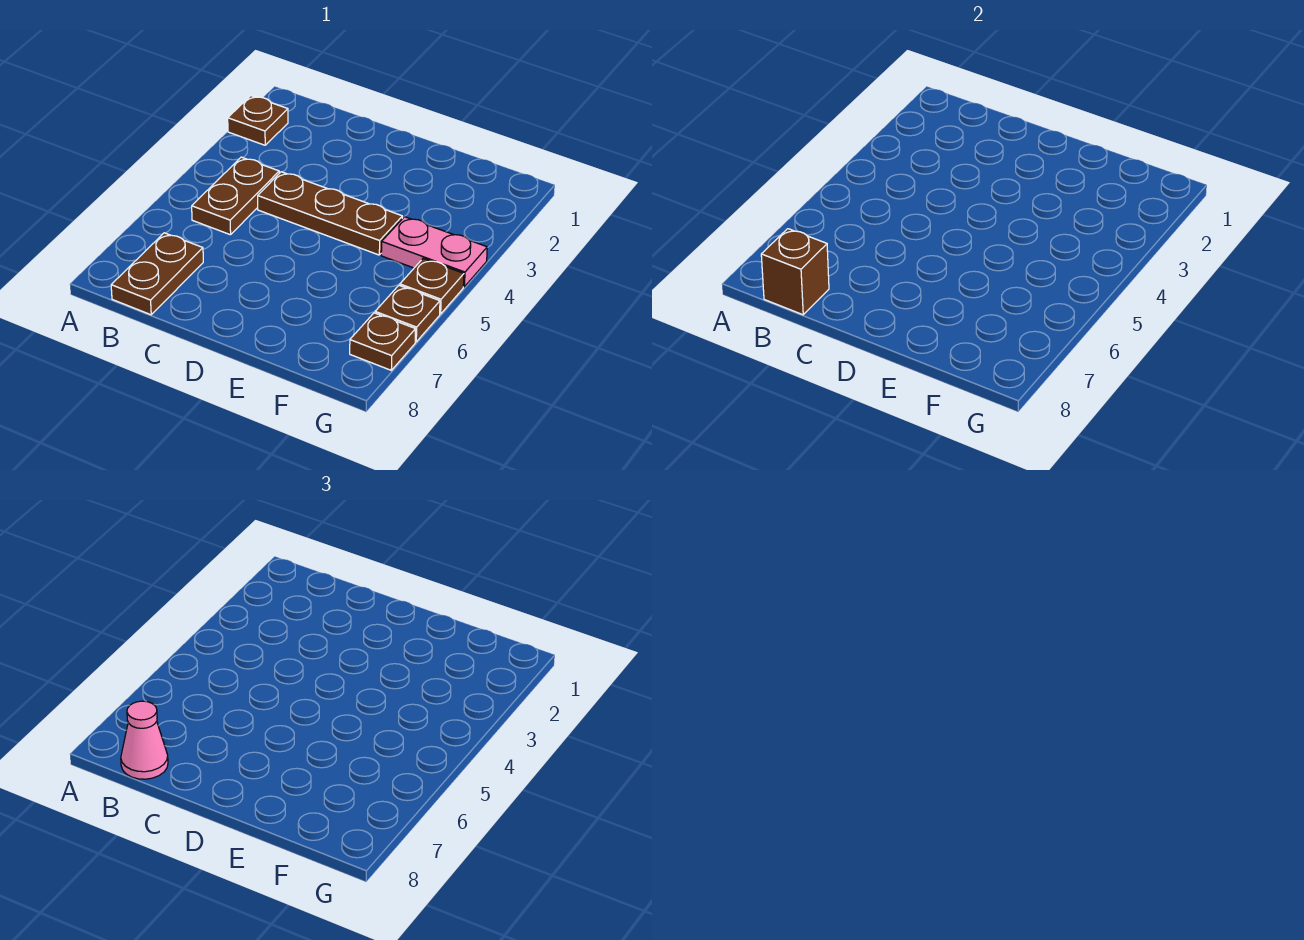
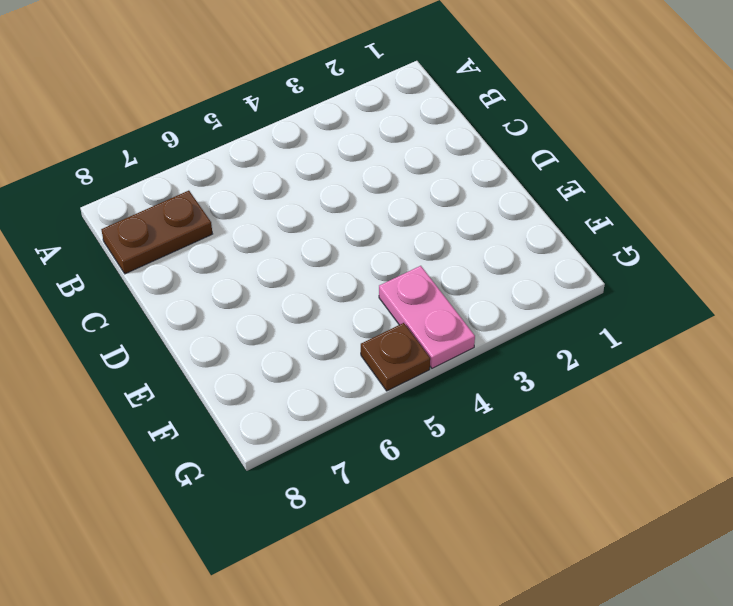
none -> brown plate A2 level 1
none -> brown plate B4:B5 level 1

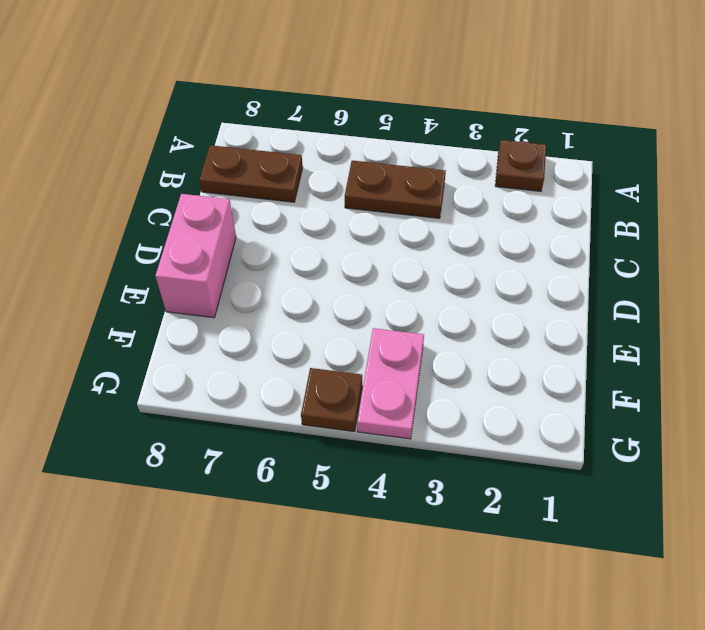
pink brick D8:E8 level 1 -> none
none -> brown plate C4:E4 level 1
none -> brown plate G6 level 1

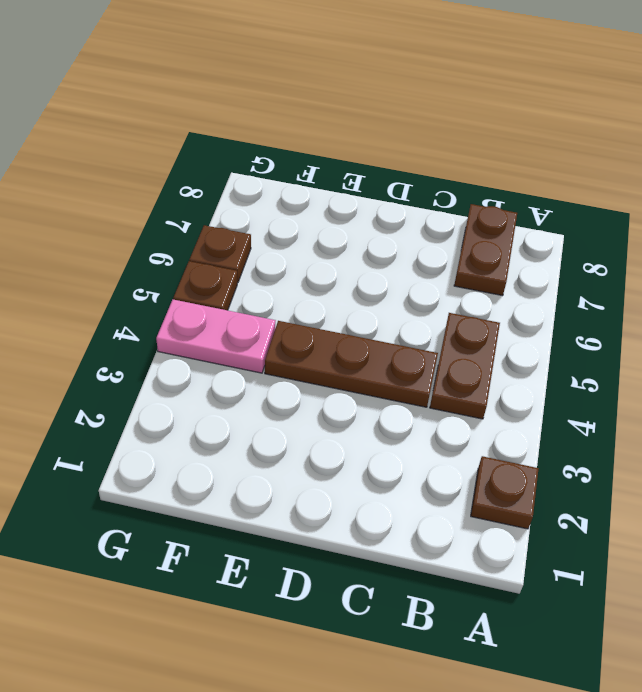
none -> brown plate G7 level 1
none -> brown brick B8 level 2

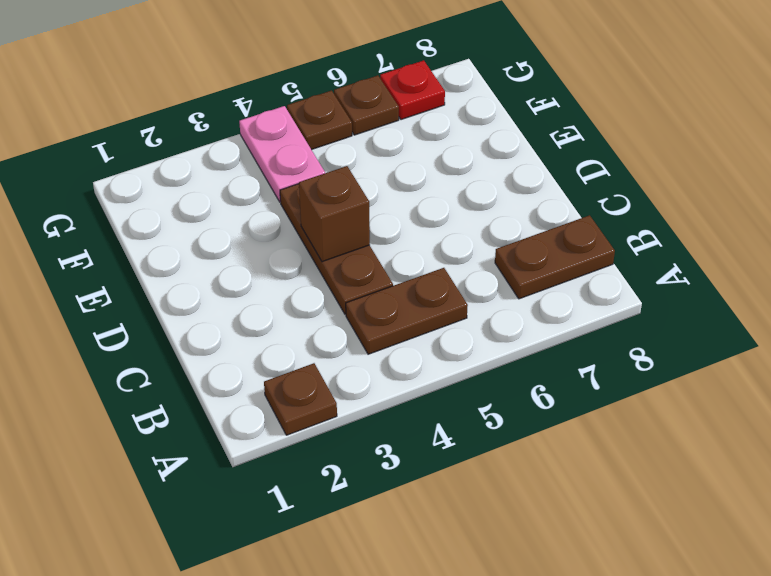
brown brick D4 level 2 -> brown brick B8 level 2
red plate G7 level 1 -> brown plate G7 level 1
none -> pink cone B8 level 3

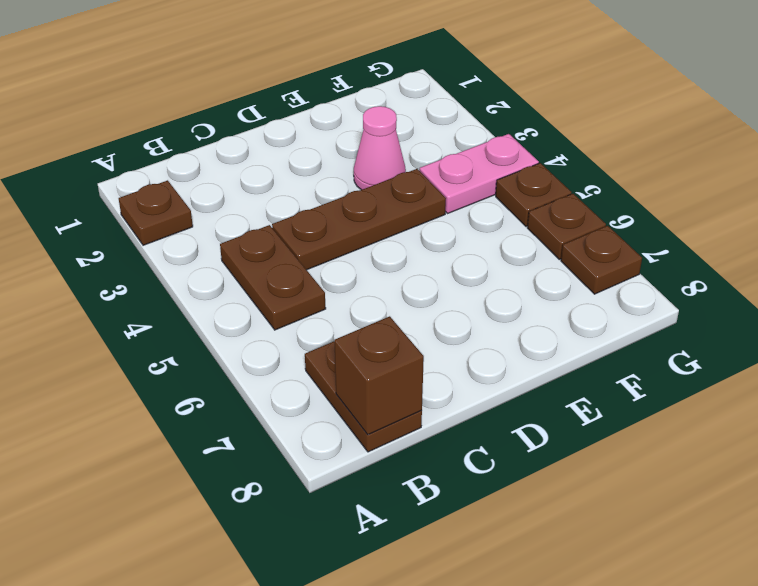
pink cone E3 level 1 -> pink cone B8 level 3

